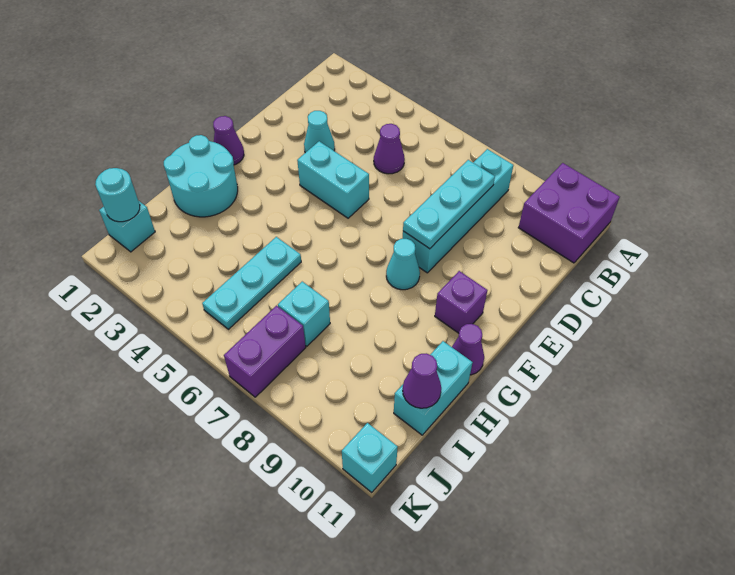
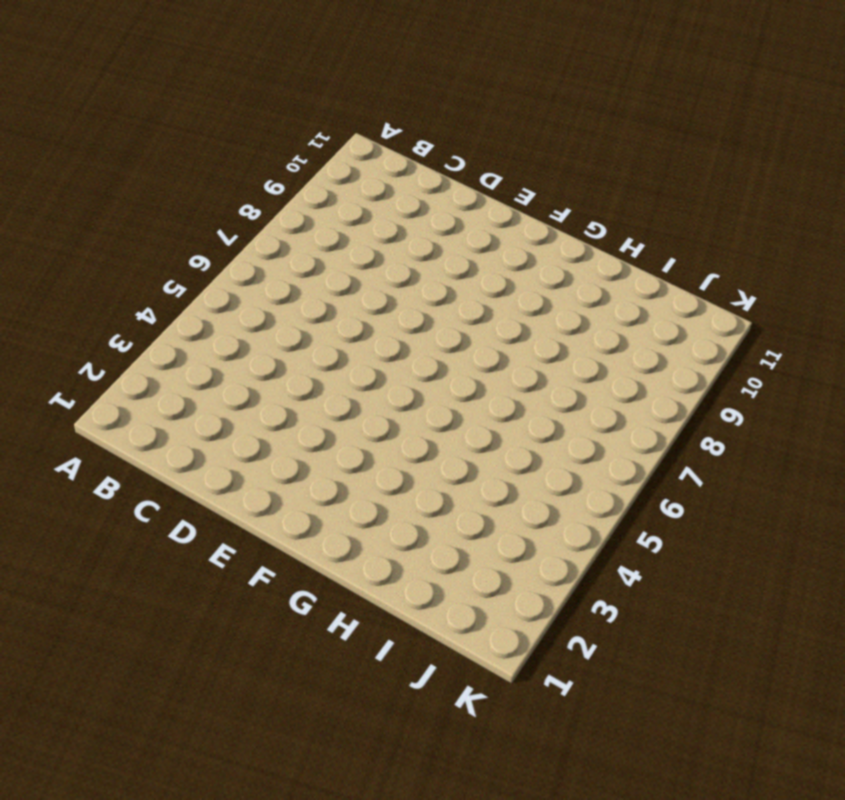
none -> purple brick A10:B11 level 1
none -> cyan brick B8:E8 level 1
none -> purple cone C5 level 1

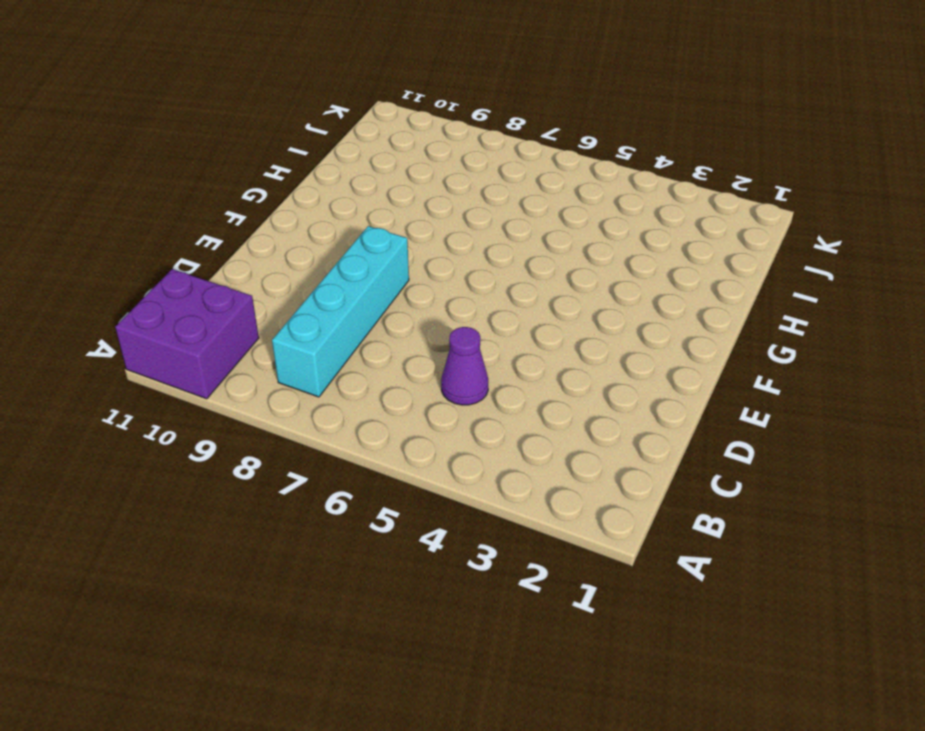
none -> cyan cone D3 level 1
none -> cyan brick E4:E5 level 1
none -> purple cone F1 level 1

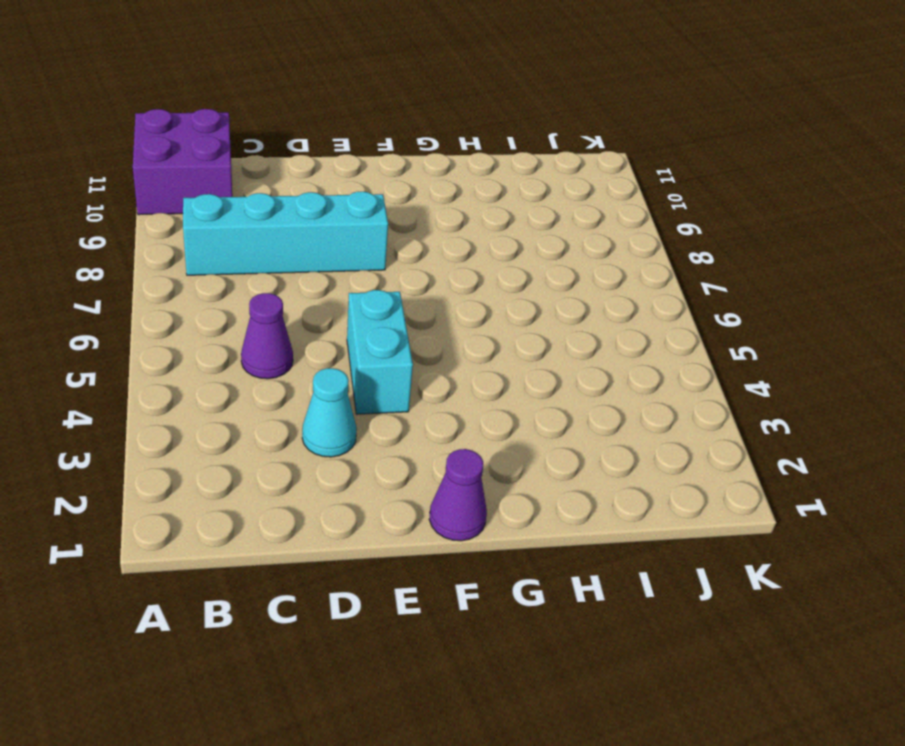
none -> cyan cone F8 level 1
none -> purple brick F10 level 1
none -> cyan round brick G1:H2 level 1

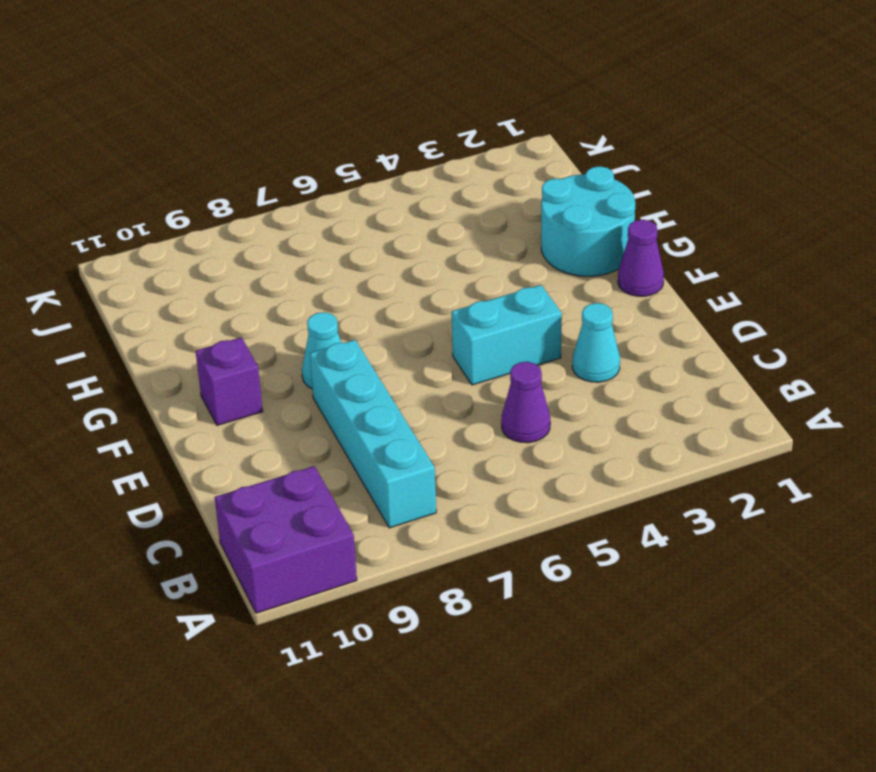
none -> purple cone G11 level 1
none -> cyan plate H5:J5 level 1
none -> cyan brick H11:I11 level 1

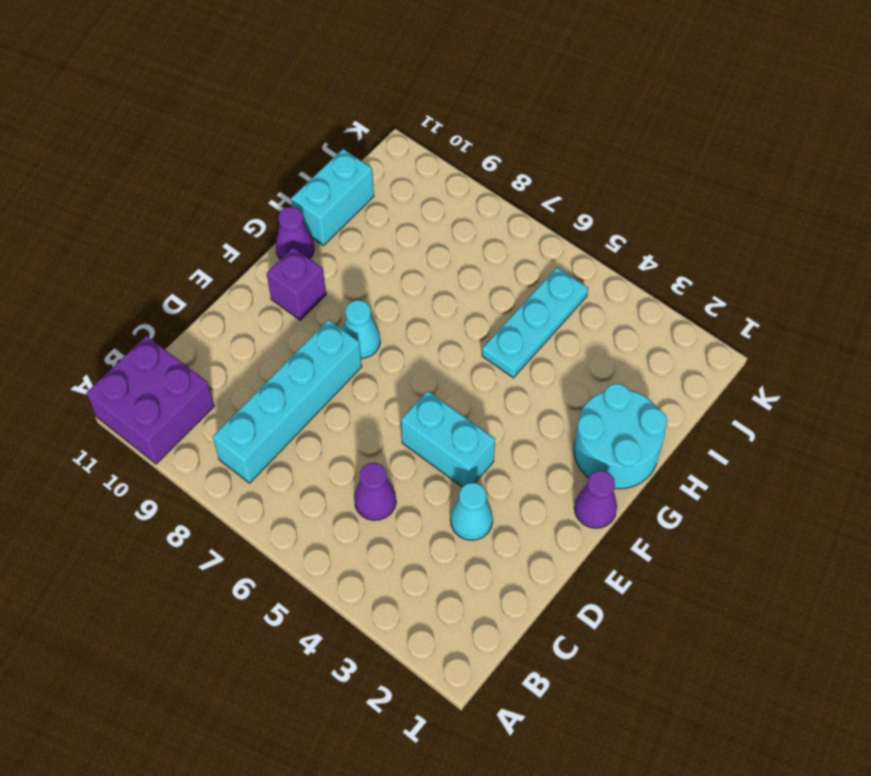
none -> cyan brick I7 level 1
none -> cyan brick J1 level 1
none -> purple brick J7:K7 level 1

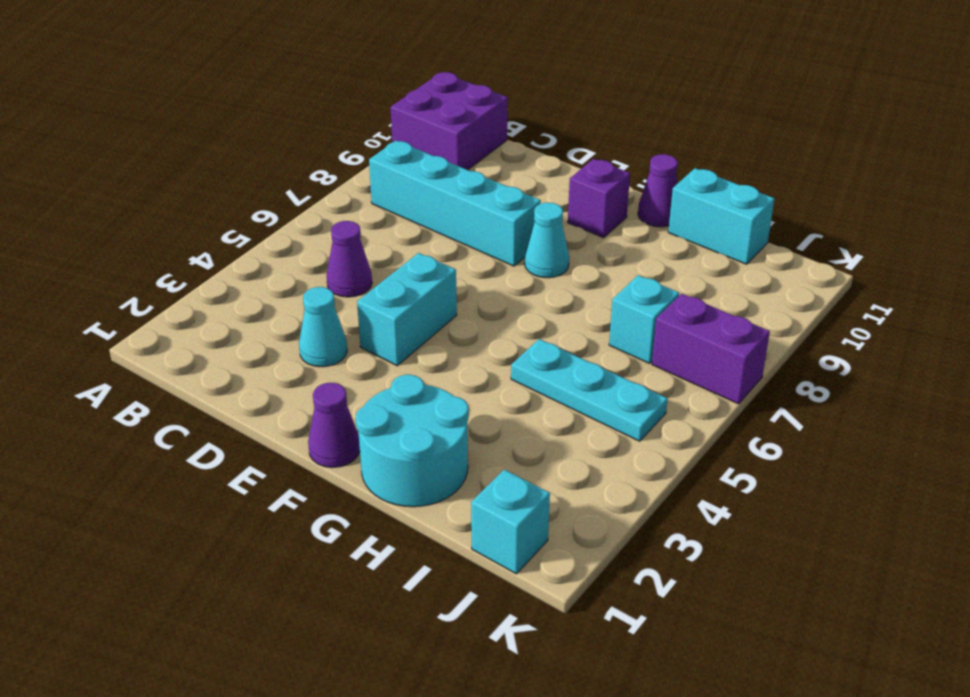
none -> cyan brick K11 level 1
none -> cyan plate C8:E8 level 2
none -> purple cone I11 level 2

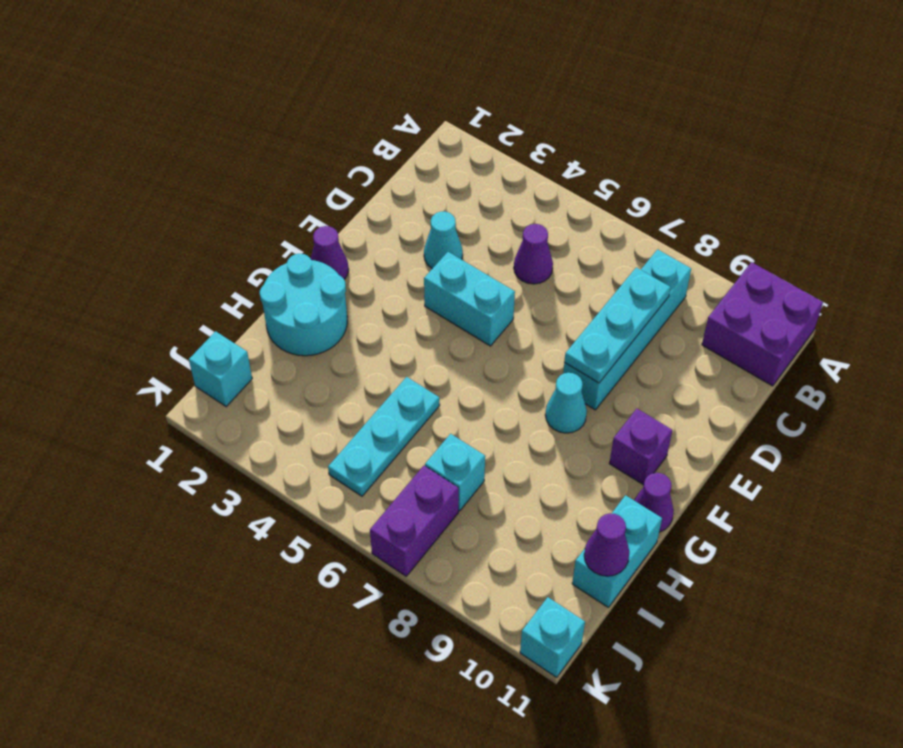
none -> cyan round brick J1 level 2

